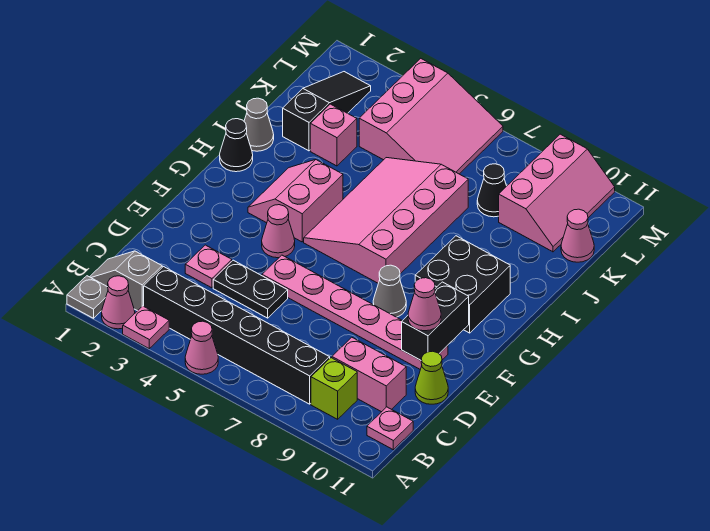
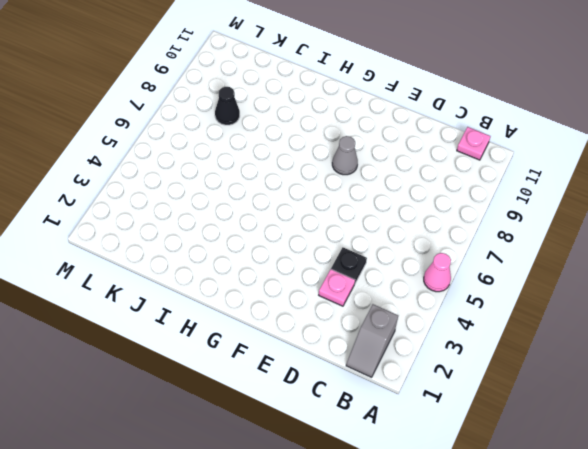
black plate D4 level 1 -> black plate D4:D5 level 1
none -> grey plate A1 level 1
none -> pink cone A2 level 1
none -> pink plate A3 level 1

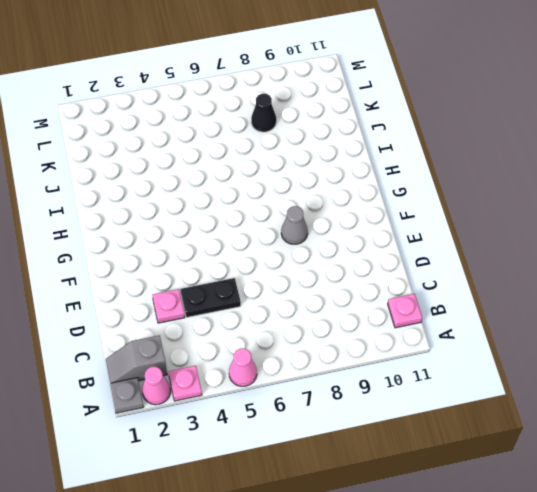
none -> black brick B3:B8 level 1
none -> lime brick B9 level 1
none -> pink brick C9:C10 level 1

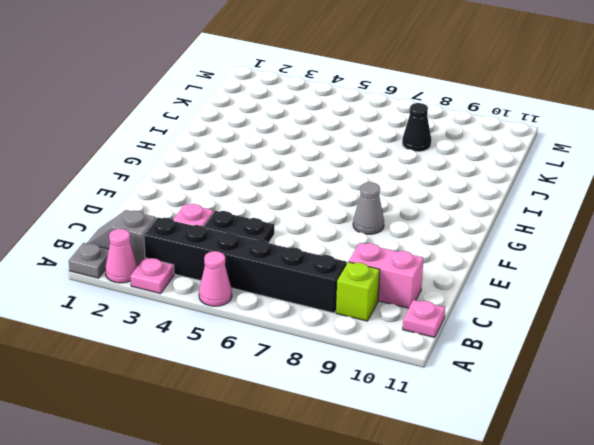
none -> lime cone D11 level 1
none -> pink plate E5:E10 level 1
none -> pink cone F4 level 1

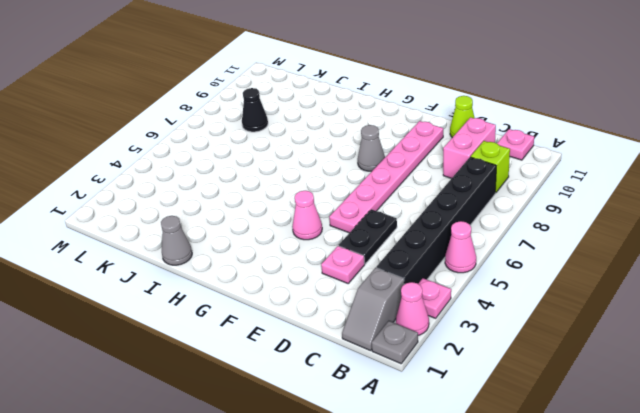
none -> pink slope G3:H4 level 1 top 4
none -> pink slope G5:J7 level 1 top 7
none -> black brick G9:H10 level 1

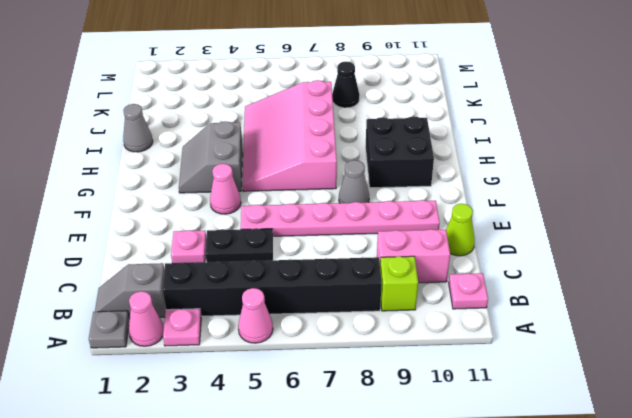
grey slope G3:H4 level 1 top 4 -> pink slope G3:H4 level 1 top 4
none -> black cone H1 level 1
none -> black slope J2:L2 level 1 top J
none -> pink brick J3 level 1

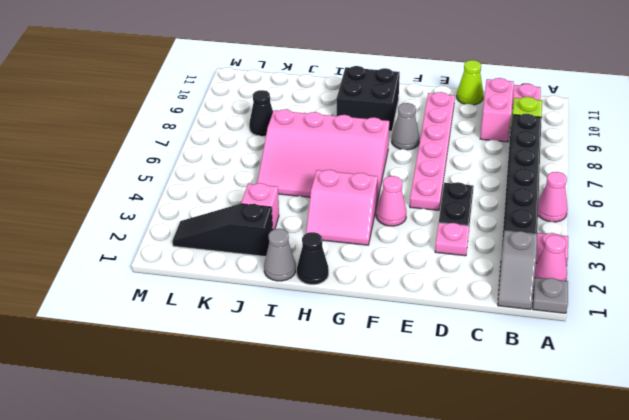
none -> pink slope K4:M6 level 1 top 4
none -> pink slope K9:M10 level 1 top 9
none -> pink cone K11 level 1

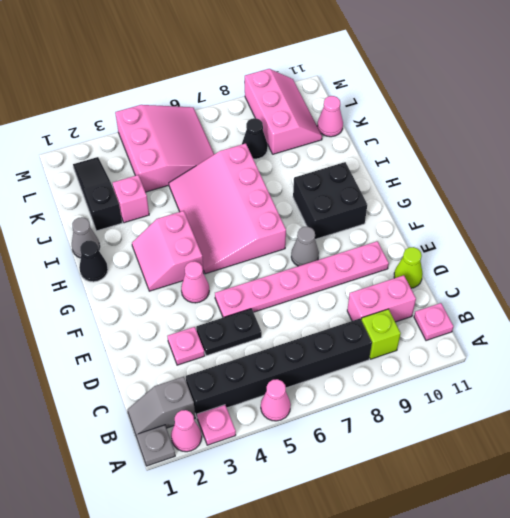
none -> black brick E10:F10 level 2
none -> pink cone E10 level 3

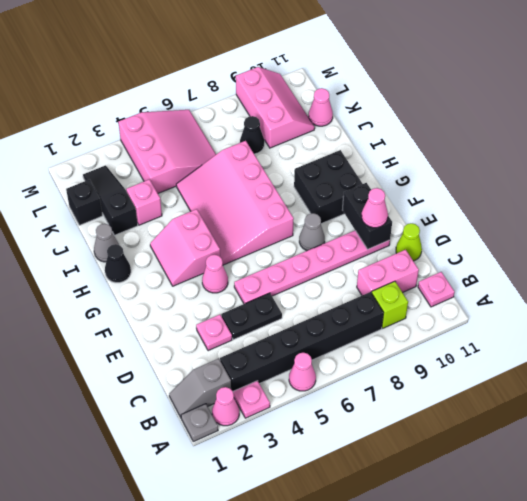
black brick K1 level 1 -> none

